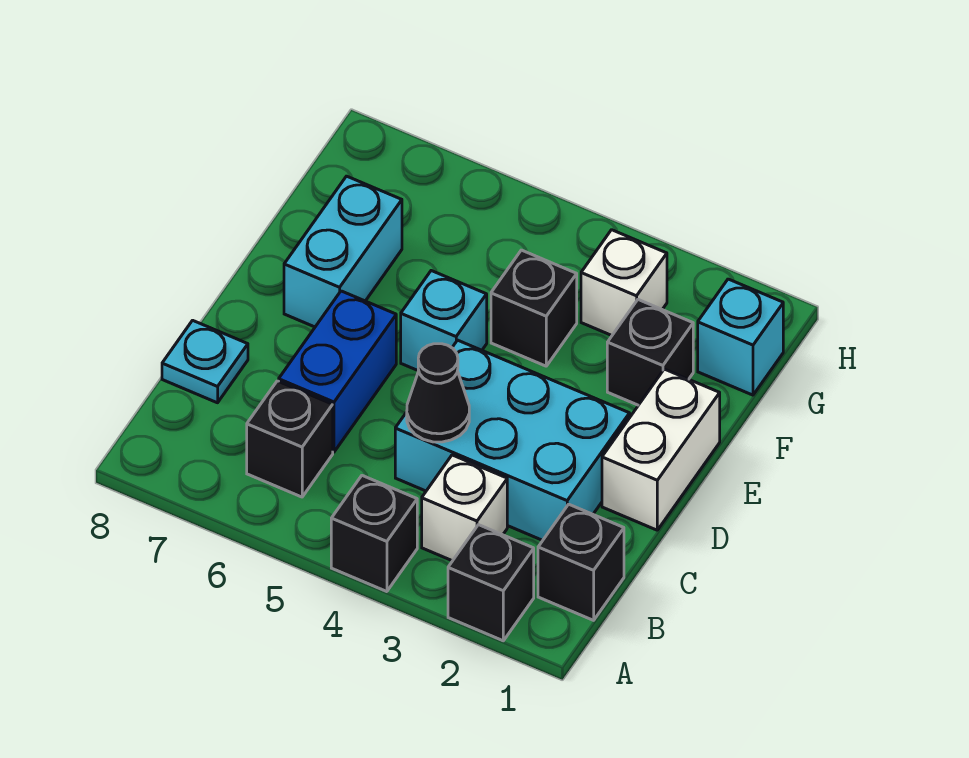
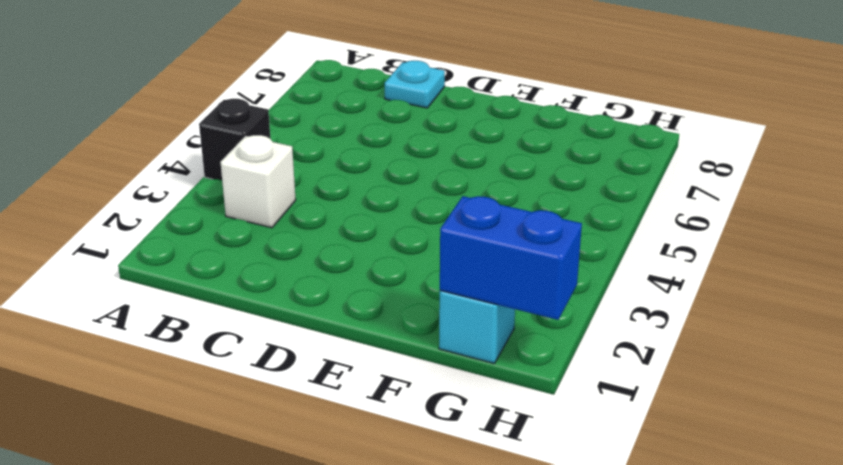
blue brick G1:H1 level 2 -> blue brick C6:D6 level 1
none -> black brick A2 level 1
none -> black brick B1 level 1
none -> black brick B6 level 1

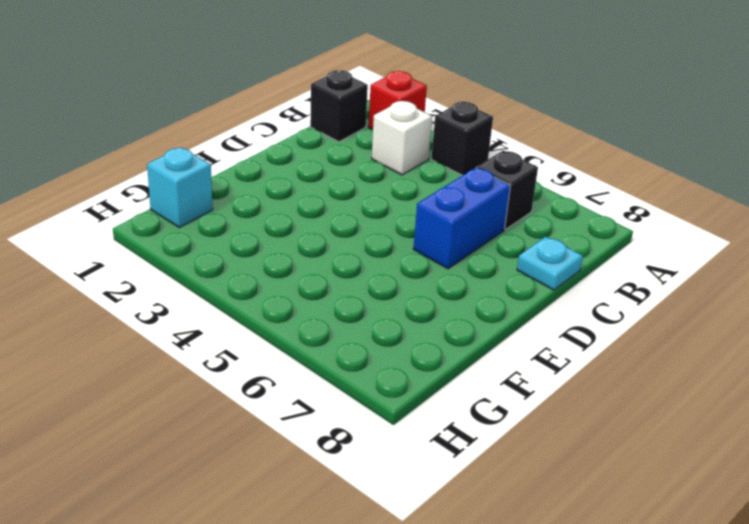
red brick A2 level 1 -> black brick A2 level 1
none -> cyan brick C2:D4 level 1
none -> white brick D1:E1 level 1
none -> cyan brick E5 level 1

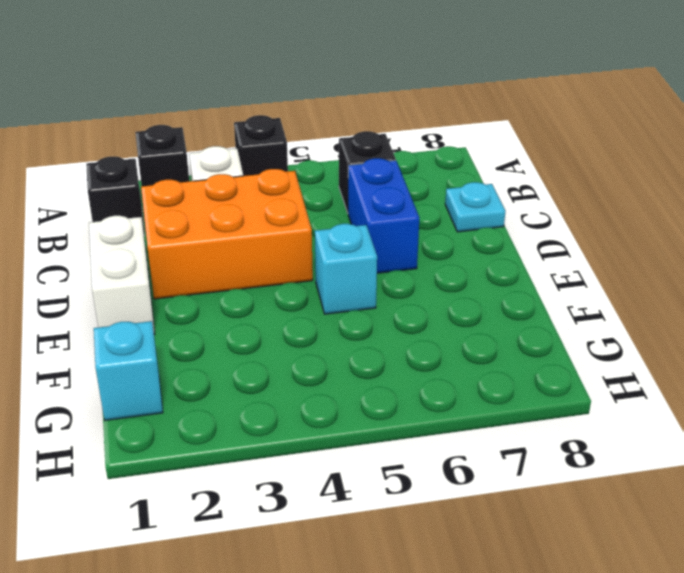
orange brick C2:D4 level 1 -> cyan brick C2:D4 level 1
none -> cyan brick E7:F7 level 1
none -> black brick F2 level 1
none -> black brick F4 level 1

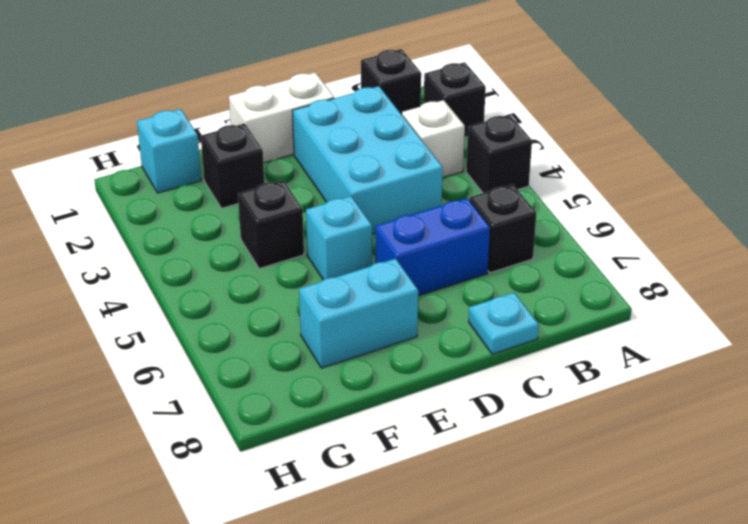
none -> white brick G3 level 1
none -> black cone C4 level 2

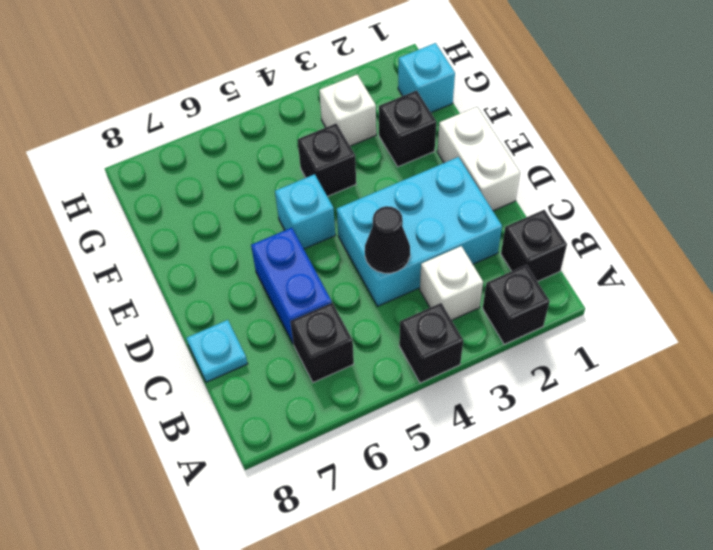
none -> cyan brick E7:F7 level 1

